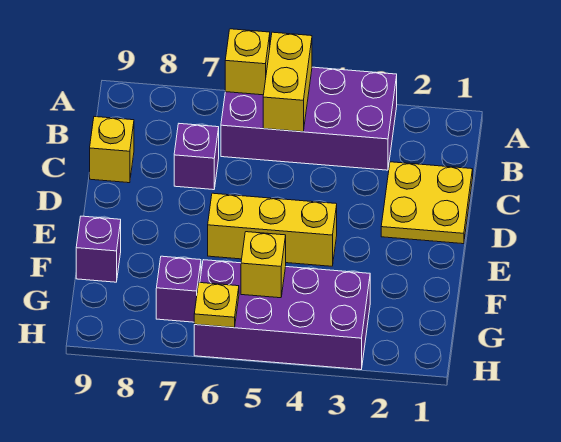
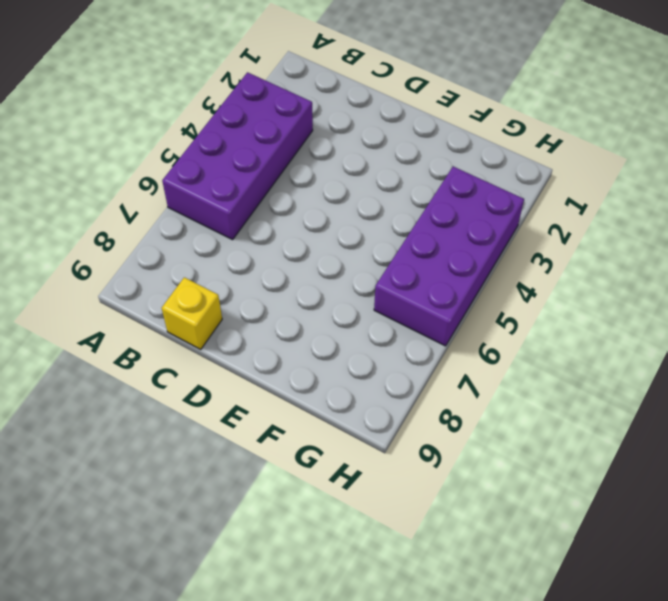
none -> yellow plate C1:D2 level 1
none -> purple brick C7 level 1
none -> yellow brick E4:E6 level 1

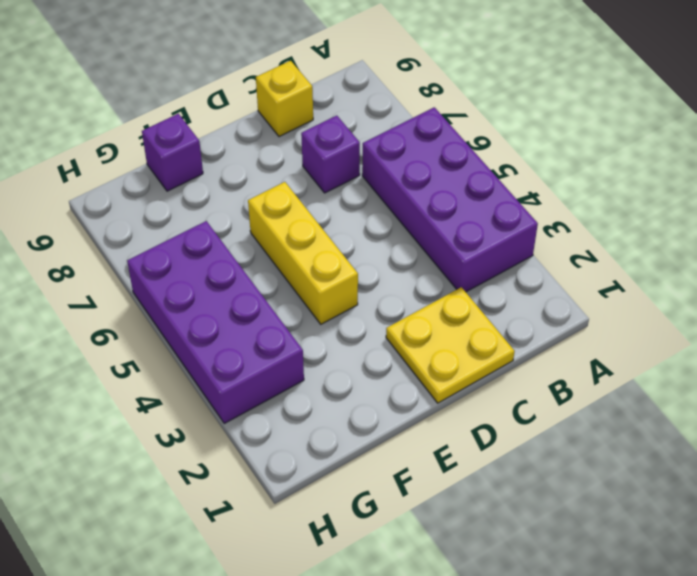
none -> purple brick G7 level 1
none -> yellow brick A5:B5 level 2
none -> yellow brick A6 level 2

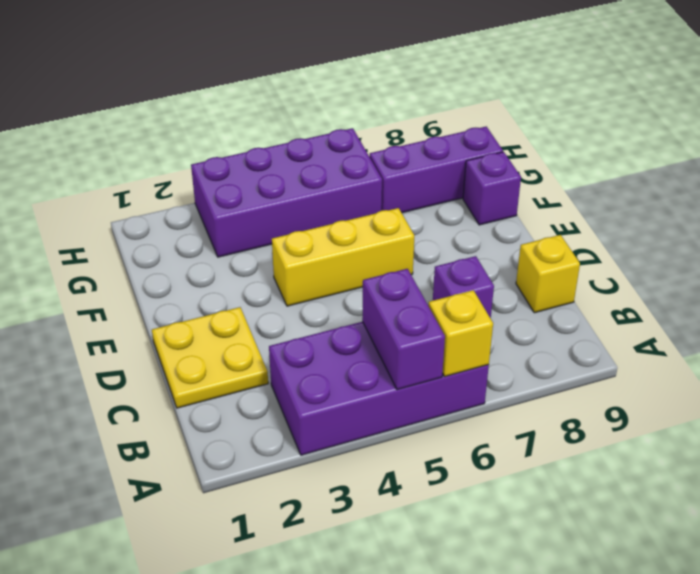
purple brick A5:B5 level 2 -> yellow brick A5:B5 level 2
purple brick G7:G9 level 1 -> purple brick G7 level 1
none -> yellow brick G5 level 2
none -> yellow plate H6 level 2

